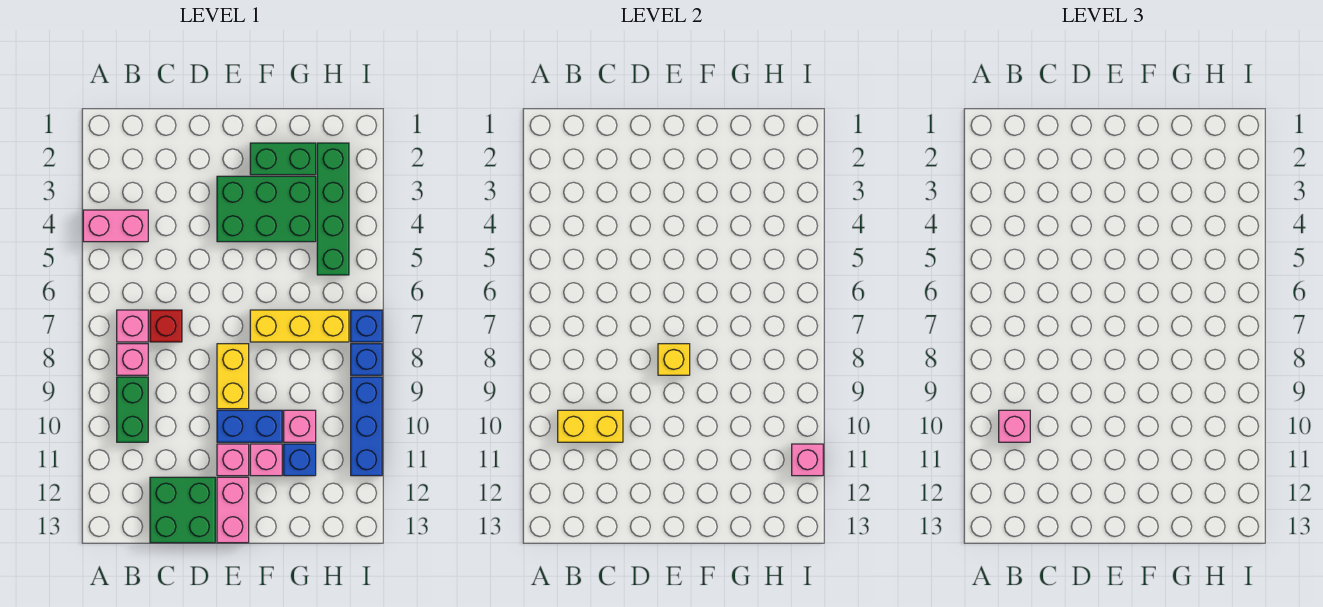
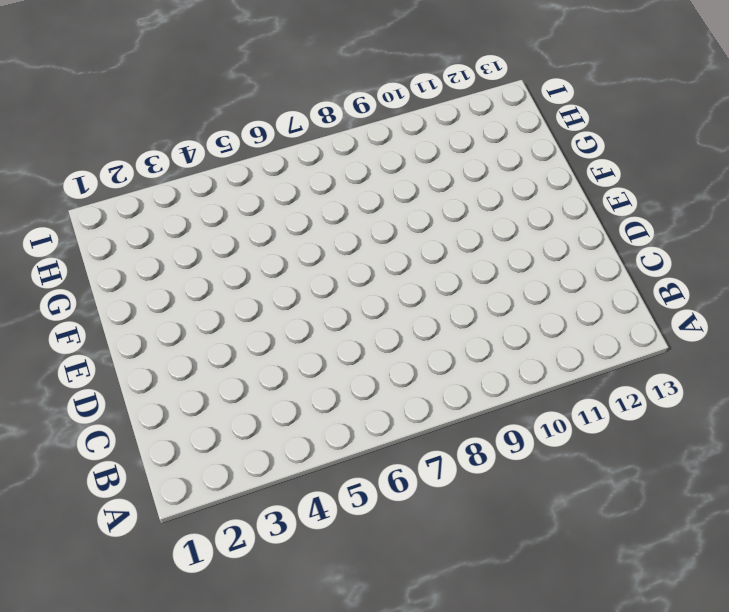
none -> pink brick A4:B4 level 1
none -> pink brick B7 level 1
none -> pink brick B8 level 1

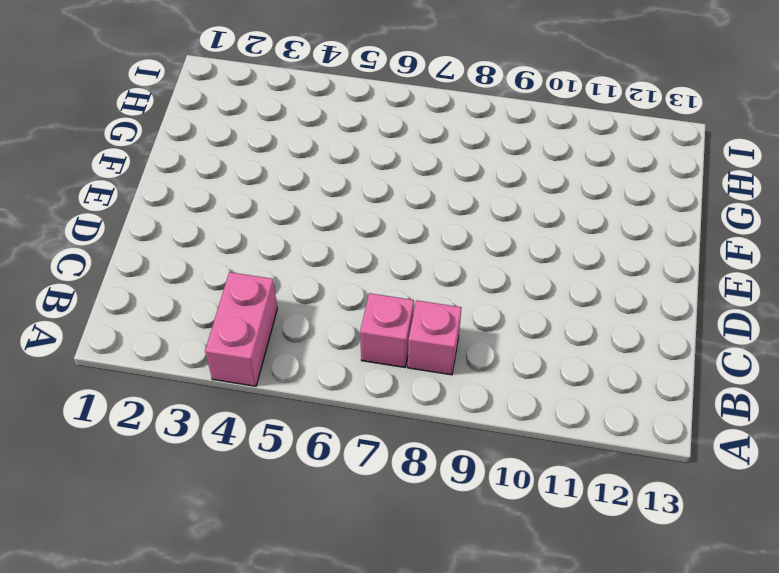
none -> green brick B9:B10 level 1
none -> red brick C7 level 1
none -> green brick C12:D13 level 1

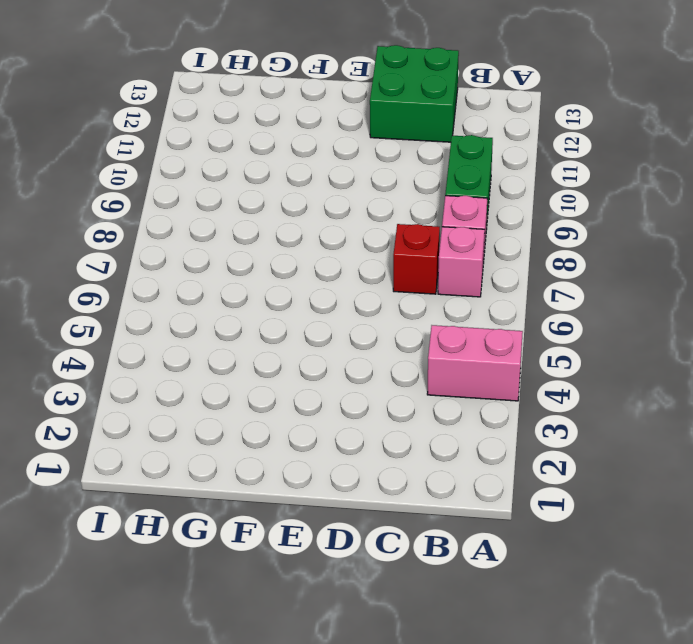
none -> green brick E3:G4 level 1
none -> yellow brick E8:E9 level 1
none -> blue brick E10:F10 level 1

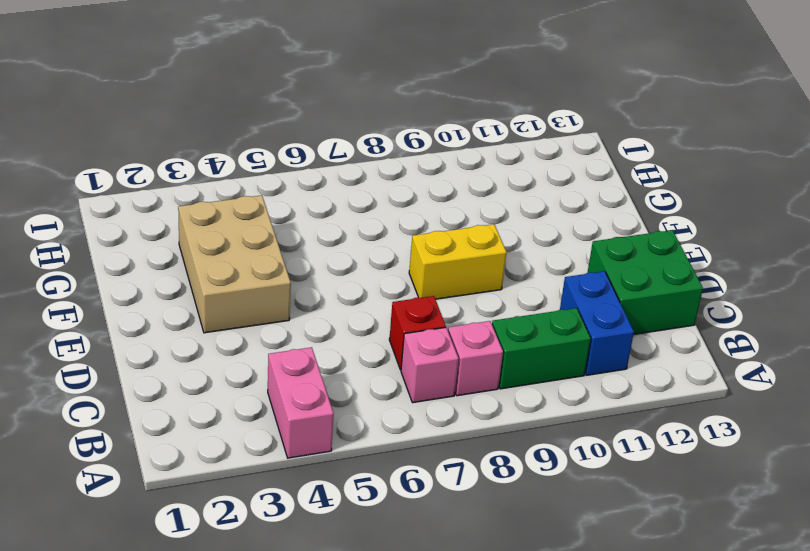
blue brick B11:C11 level 1 -> blue brick E10:F10 level 1
tan brick E3:G4 level 1 -> green brick E3:G4 level 1
none -> pink brick E11 level 1
none -> pink brick E12:E13 level 1
none -> green brick F2:G2 level 1

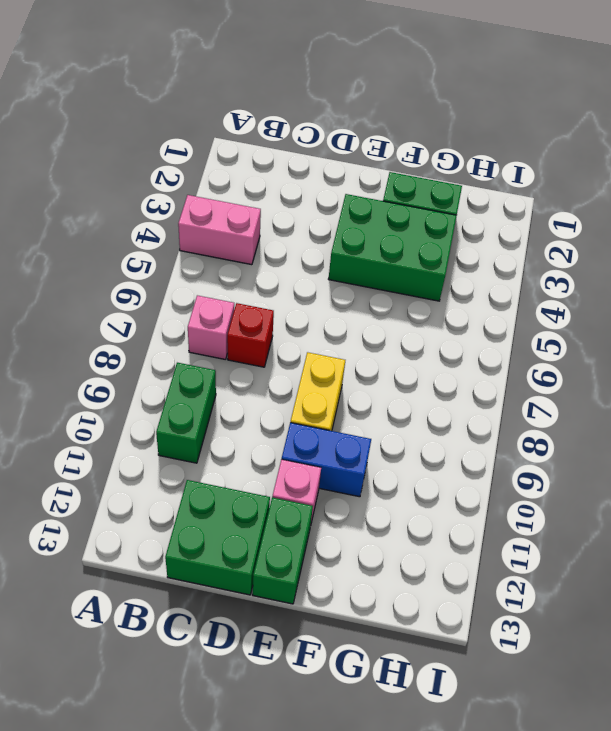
green brick E12:E13 level 1 -> pink brick E12:E13 level 1
none -> pink brick B8 level 1
none -> yellow brick F7:H7 level 1
none -> pink brick F11 level 1

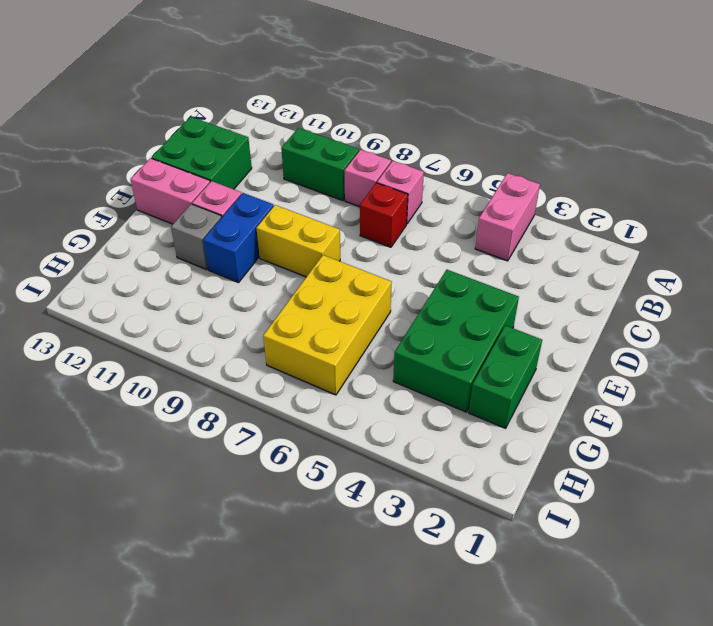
yellow brick F6:H7 level 1 -> yellow brick F7:H7 level 1
grey brick F11 level 1 -> pink brick F11 level 1
none -> pink brick G10 level 1
none -> blue brick G11 level 1
none -> green brick H2:H5 level 1

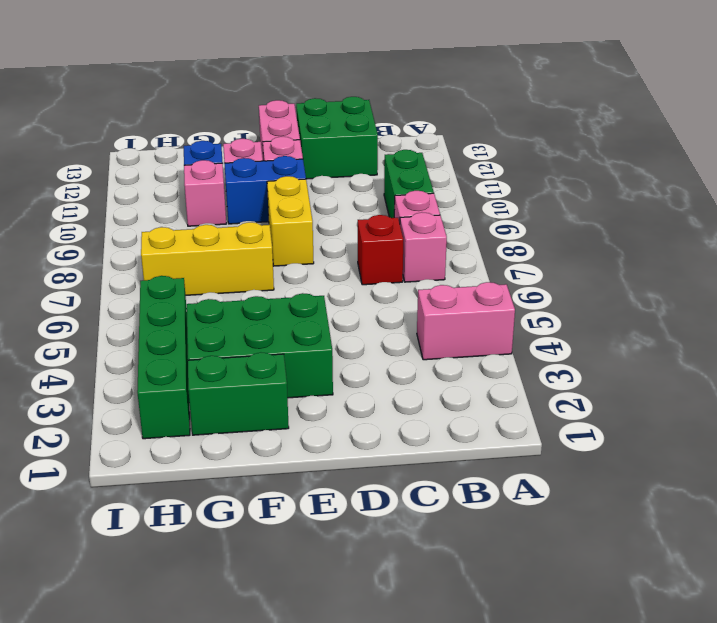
none -> blue brick I7 level 1
none -> blue brick I8 level 1
none -> blue brick I9:I11 level 1

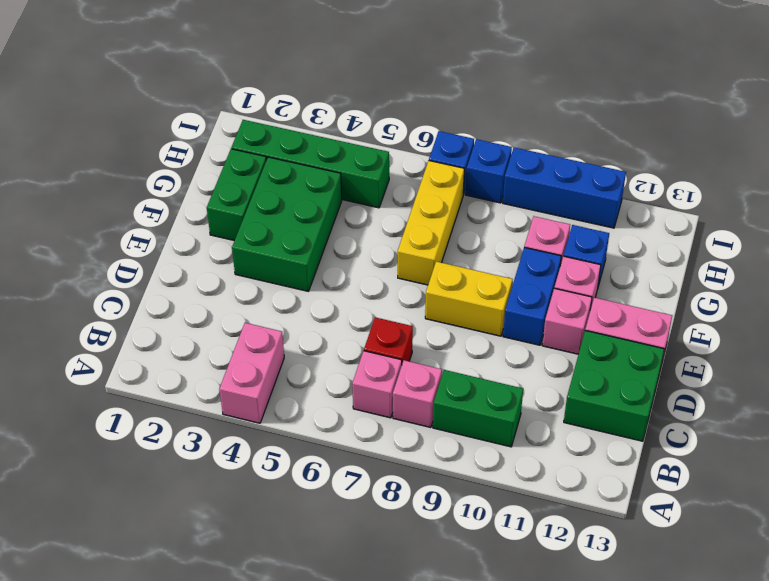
none -> yellow brick B10:C10 level 2
none -> yellow brick E8 level 2
none -> pink brick I11 level 2

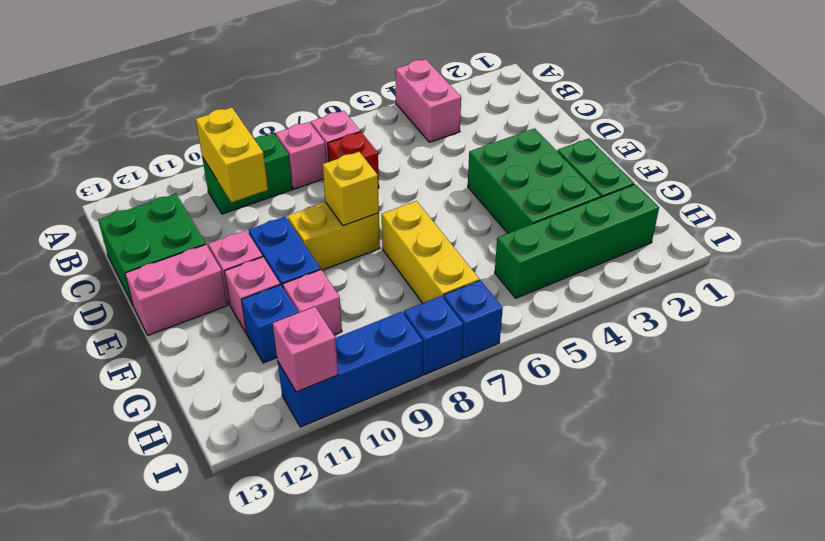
none -> pink brick B10 level 3

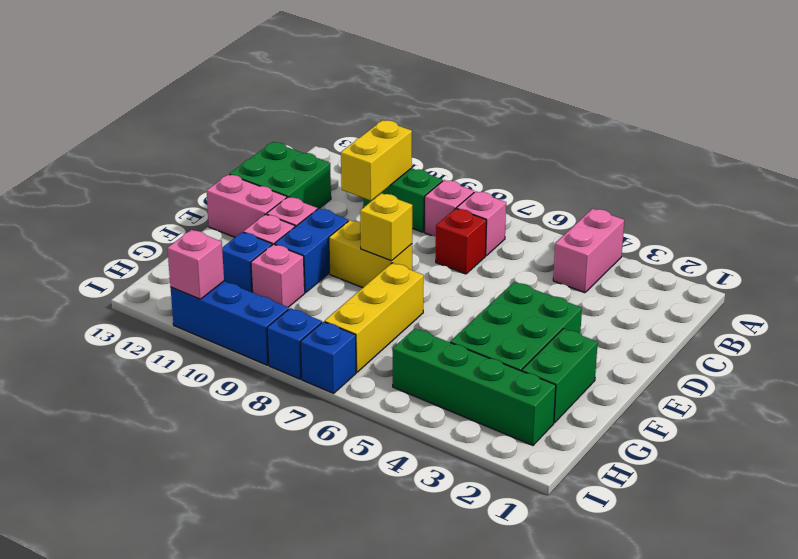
none -> pink brick B10 level 3

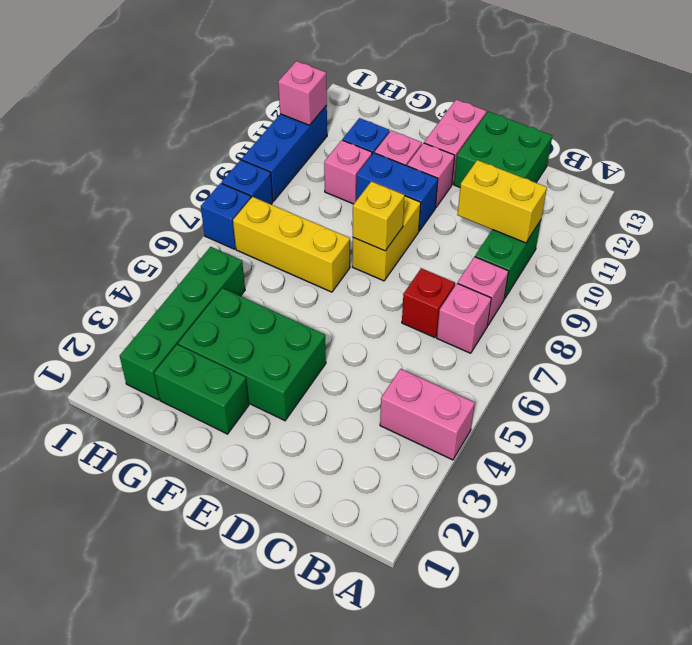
none -> pink brick B10 level 3

